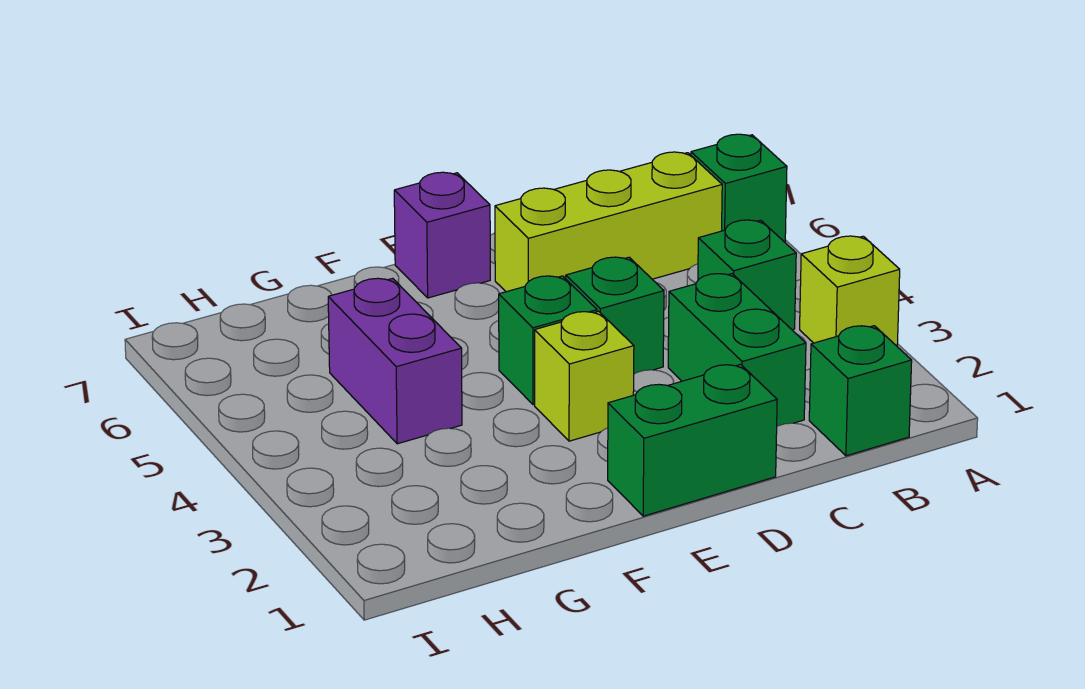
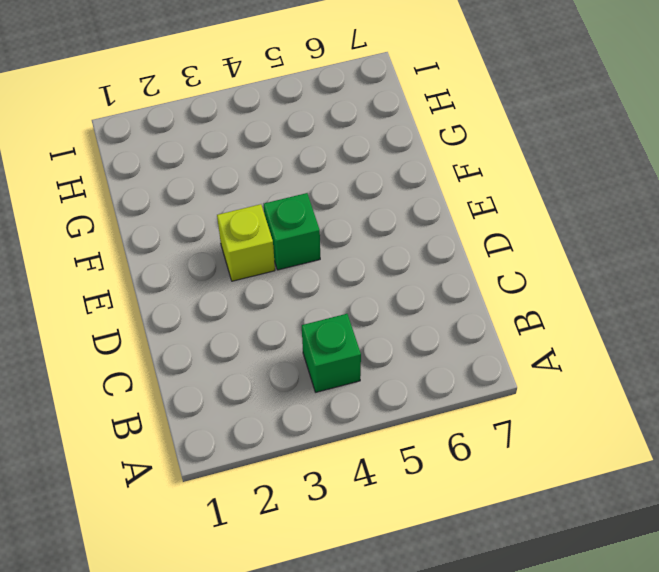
none -> lime brick A3 level 1
none -> green brick A6 level 1
none -> green brick B1 level 1

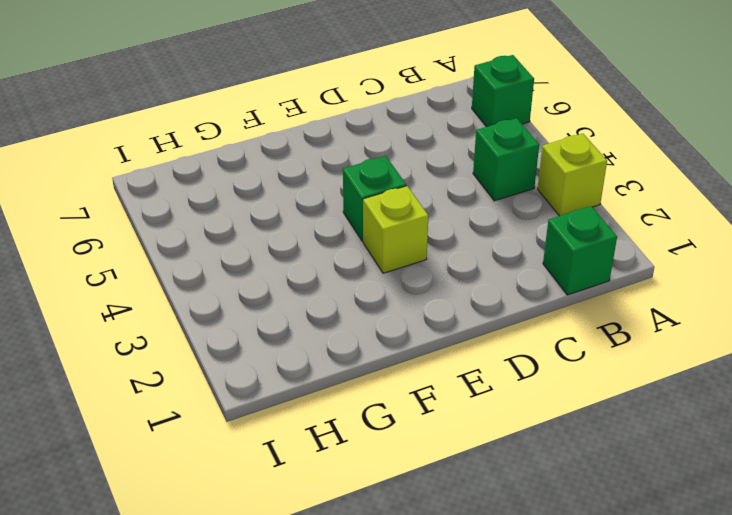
none -> lime brick B6:D6 level 1
none -> green brick C2:C3 level 1
none -> green brick D1:E1 level 1

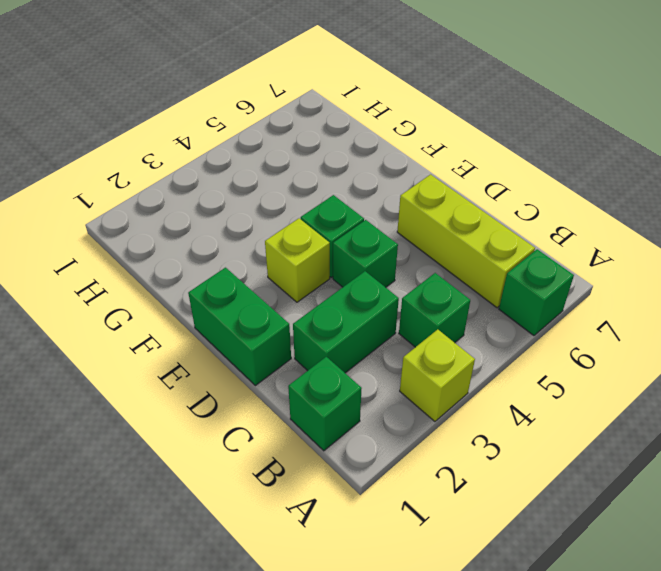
none -> purple brick E7 level 1
none -> purple brick G4:G5 level 1

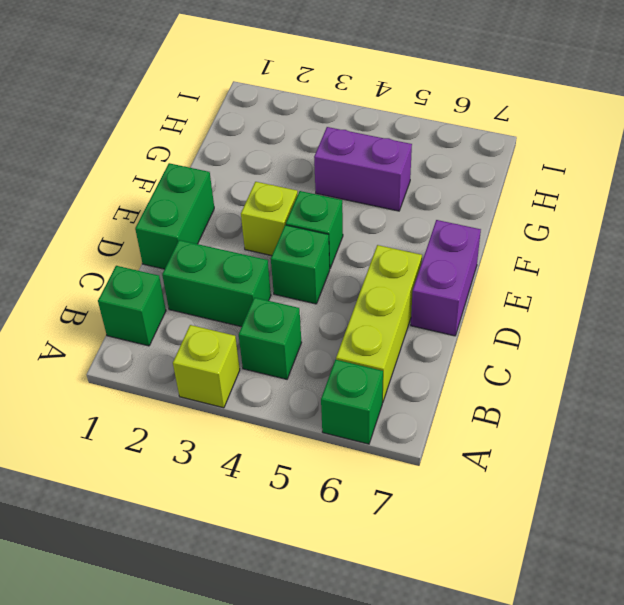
purple brick D7:E7 level 1 -> purple brick E7 level 1

